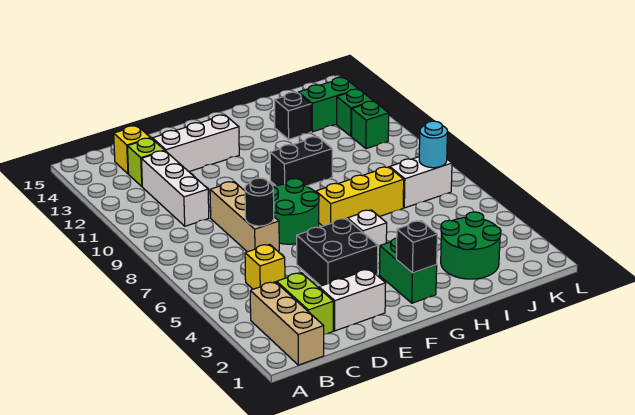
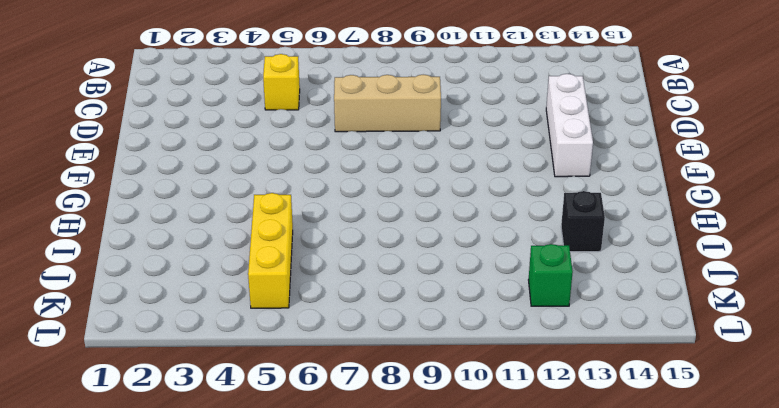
yellow brick I5:K5 level 1 -> yellow brick G7:I7 level 1
none -> tan brick B1:B3 level 1
none -> lime brick C2:C3 level 1
none -> white brick C10:C12 level 1

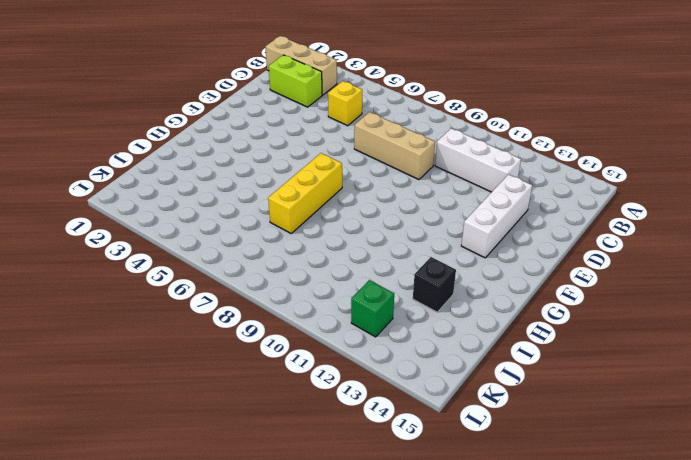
none -> lime brick C13 level 1
none -> yellow brick C14 level 1
none -> white brick D2:E2 level 1

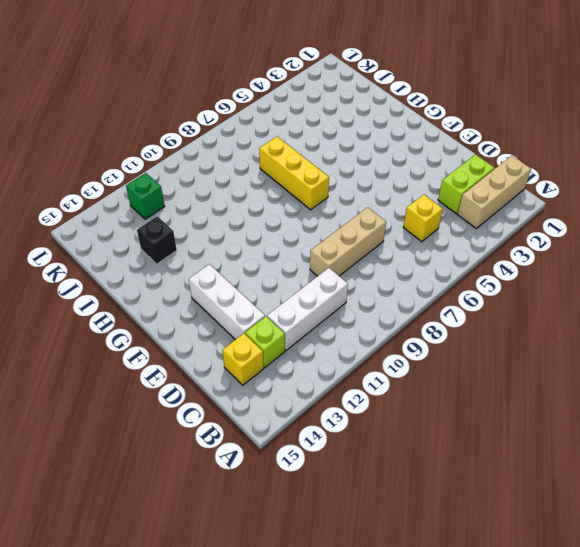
none -> white brick D2:E2 level 1
none -> black brick E4:F5 level 1
none -> green round brick E7:F8 level 1

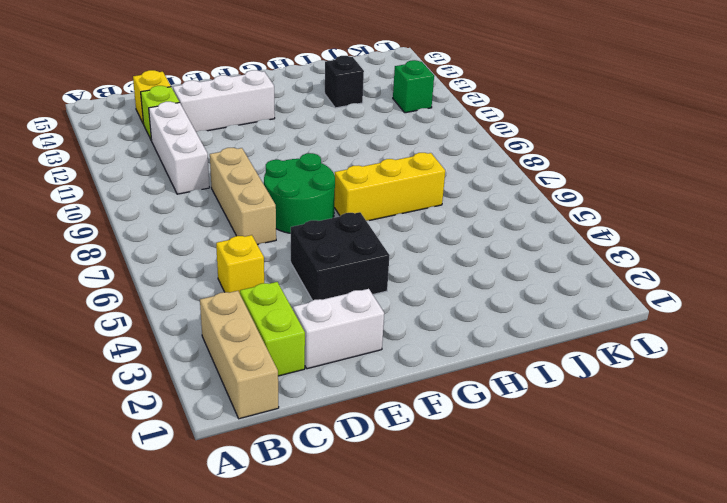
none -> green brick G2:G3 level 1
none -> white brick G5 level 1
none -> black brick G10:H10 level 1

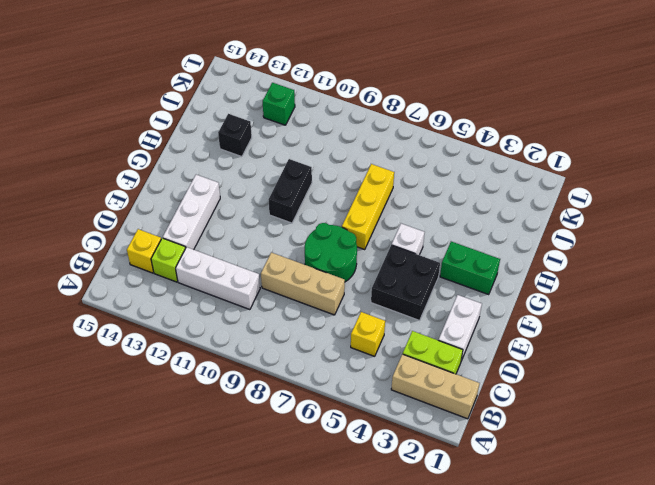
none -> green round brick I2:J3 level 1
none -> white brick J7:K7 level 1
none -> green brick J13:K13 level 1

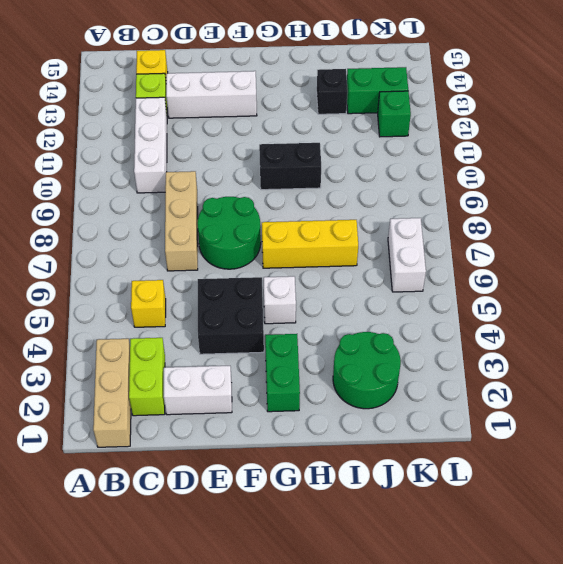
white brick K6:K7 level 1 -> white brick J7:K7 level 1
none -> green brick K11 level 1
none -> black round brick D7 level 2
none -> black brick G2 level 2

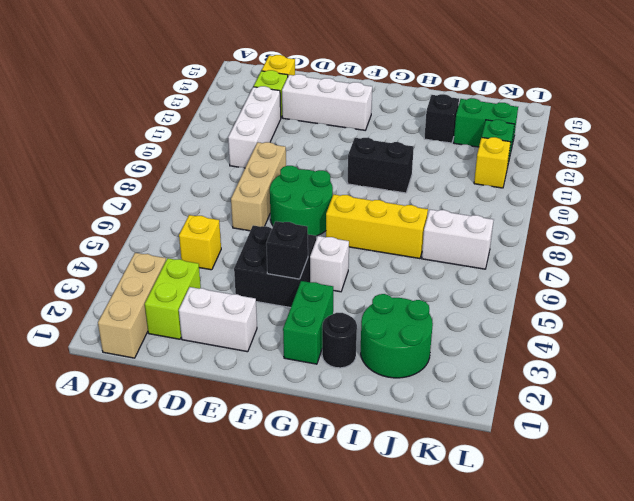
black brick F4 level 2 -> black brick G2 level 2
black round brick H2 level 1 -> black round brick D7 level 2
yellow brick K11 level 1 -> green brick K11 level 1
none -> cyan round brick K7 level 2

